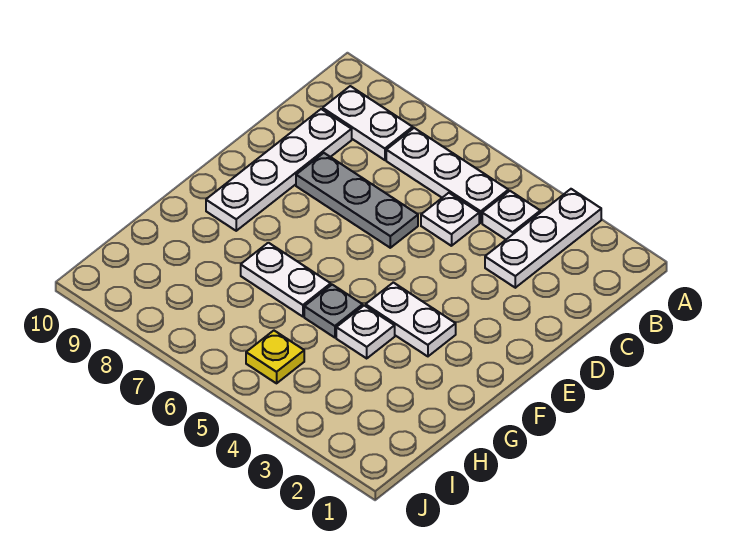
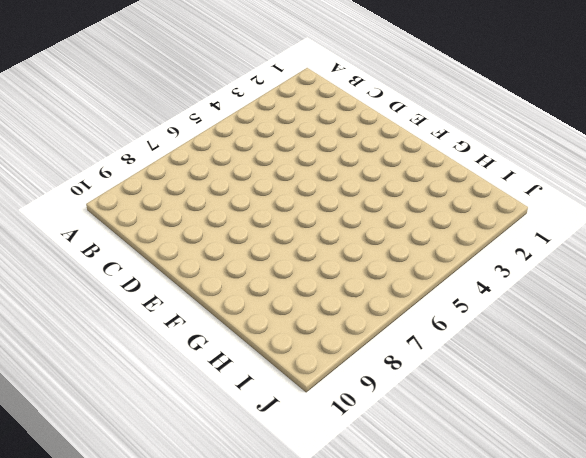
none -> white plate A3:C3 level 1
none -> white plate B4 level 1
none -> white plate B5:B7 level 1

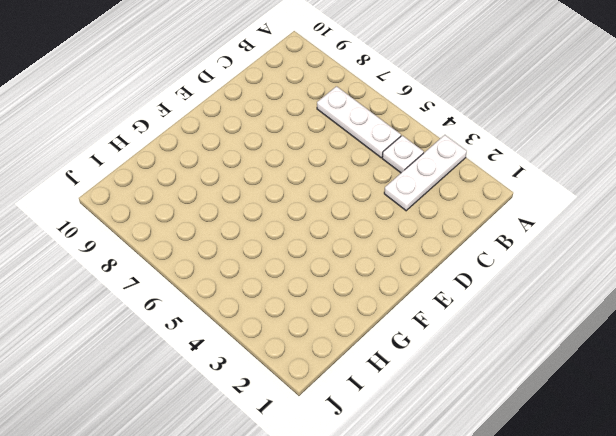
none -> white plate B8:B9 level 1
none -> white plate C5 level 1
none -> white plate C9:F9 level 1

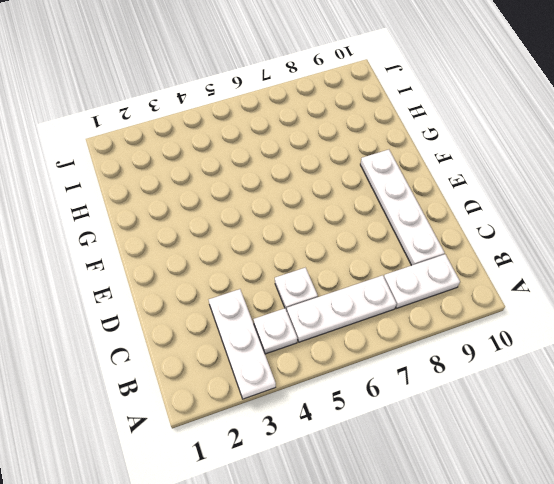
none -> grey plate D6:D8 level 1
none -> white plate F3:F4 level 1
none -> white plate G4 level 1

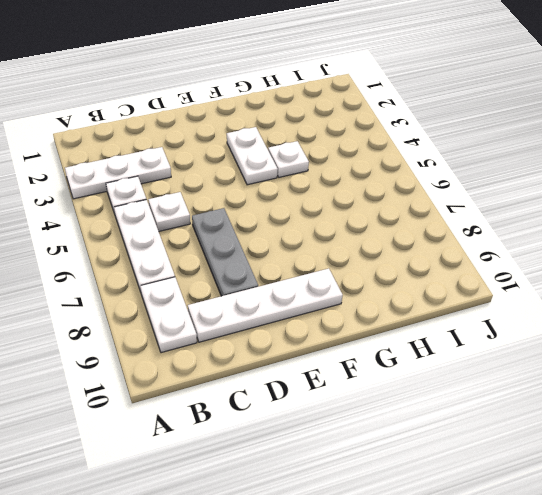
none -> grey plate G5 level 1
none -> white plate G6:G7 level 1
none -> yellow plate I5 level 1

